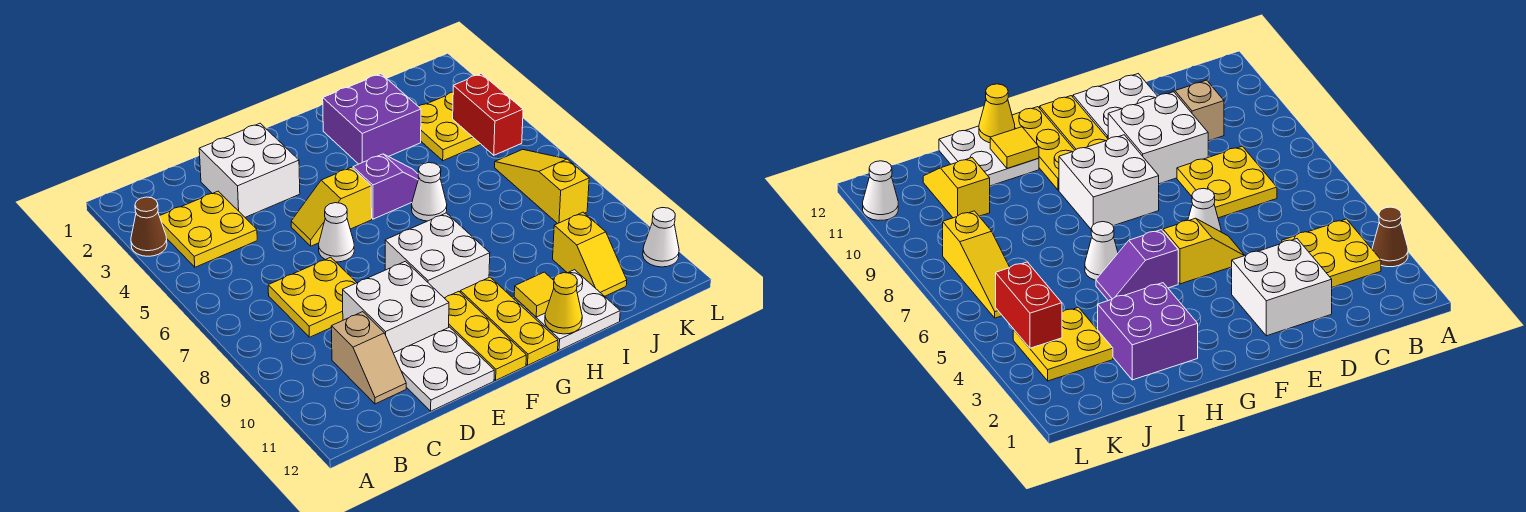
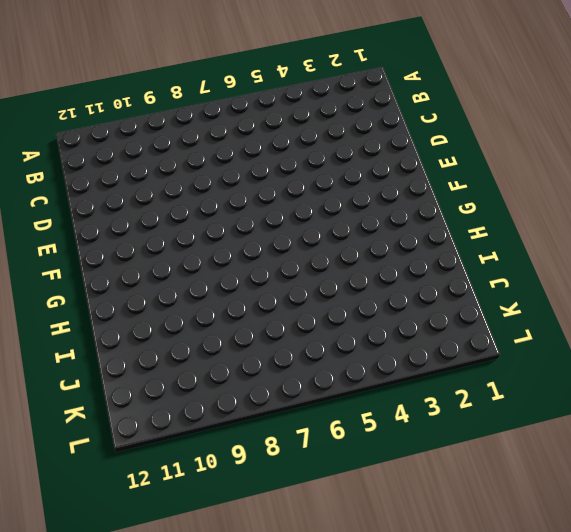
none -> brown cone A3 level 1
none -> yellow plate B3:C4 level 1
none -> yellow plate C7:D8 level 1

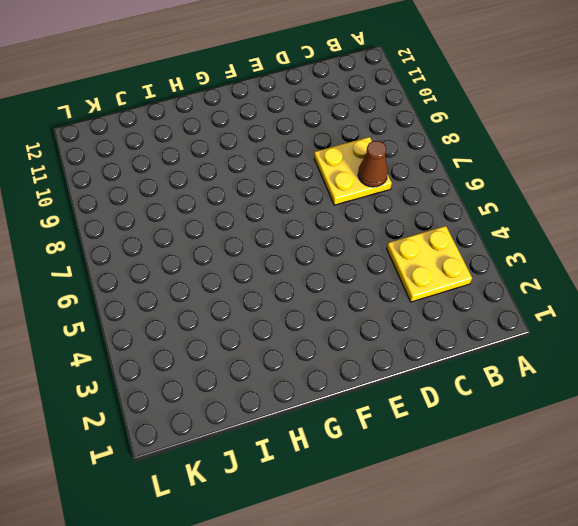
brown cone C7 level 2 -> brown cone A3 level 1
none -> tan slope C10:C11 level 1 top 10
none -> white brick D2:E3 level 1
none -> white brick D9:E10 level 1

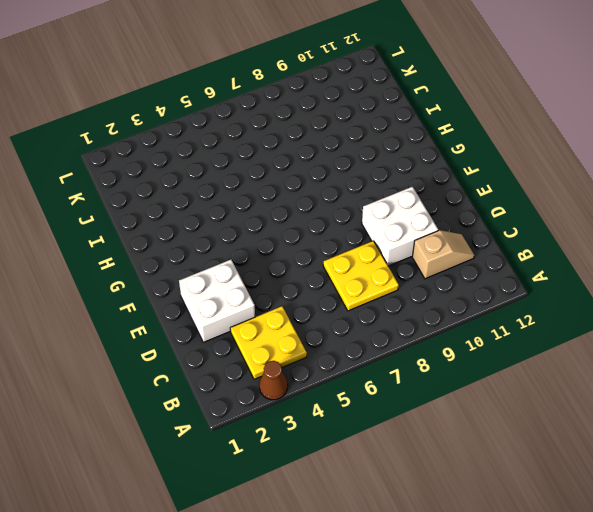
none -> white plate D11:E12 level 1
none -> yellow slope E5:F5 level 1 top F
none -> white cone E6 level 1

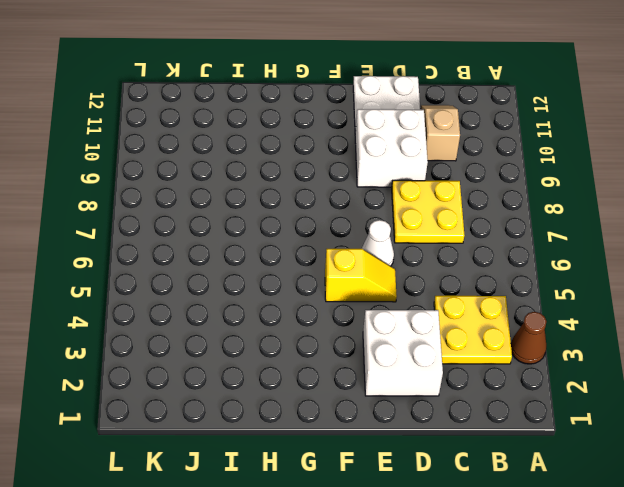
none -> white brick F8:G9 level 1
none -> yellow plate F10:F12 level 1
none -> purple slope G5:H5 level 1 top G

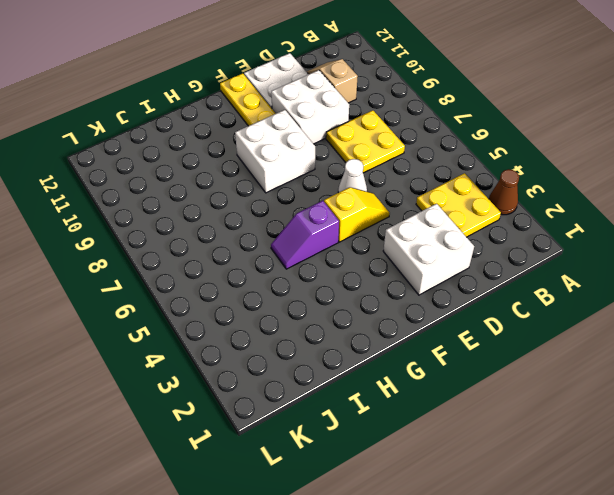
none -> yellow plate G10:G12 level 1
none -> purple brick H2:I3 level 1
none -> white cone H6 level 1

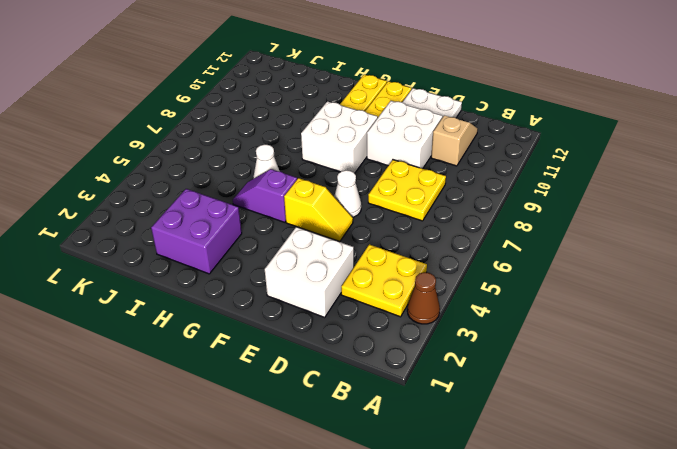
none -> white plate H11:I12 level 1
none -> yellow plate J3:K4 level 1
none -> yellow slope J10:J11 level 1 top 10

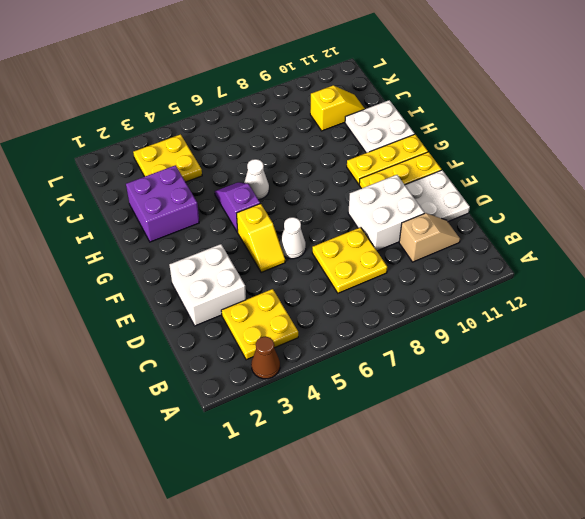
none -> white brick F8:G9 level 1
none -> yellow slope K6:K8 level 1 top 8
none -> white cone L11 level 1

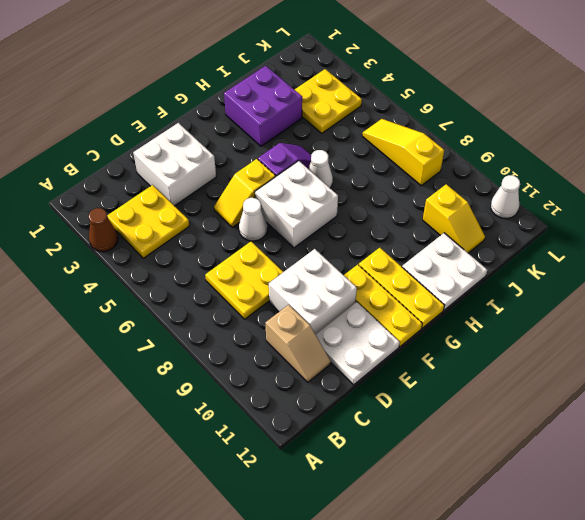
white brick F6:G7 level 1 -> white brick F8:G9 level 1
none -> yellow tile H11 level 2
none -> yellow cone H12 level 2
none -> red brick K4:K5 level 2

